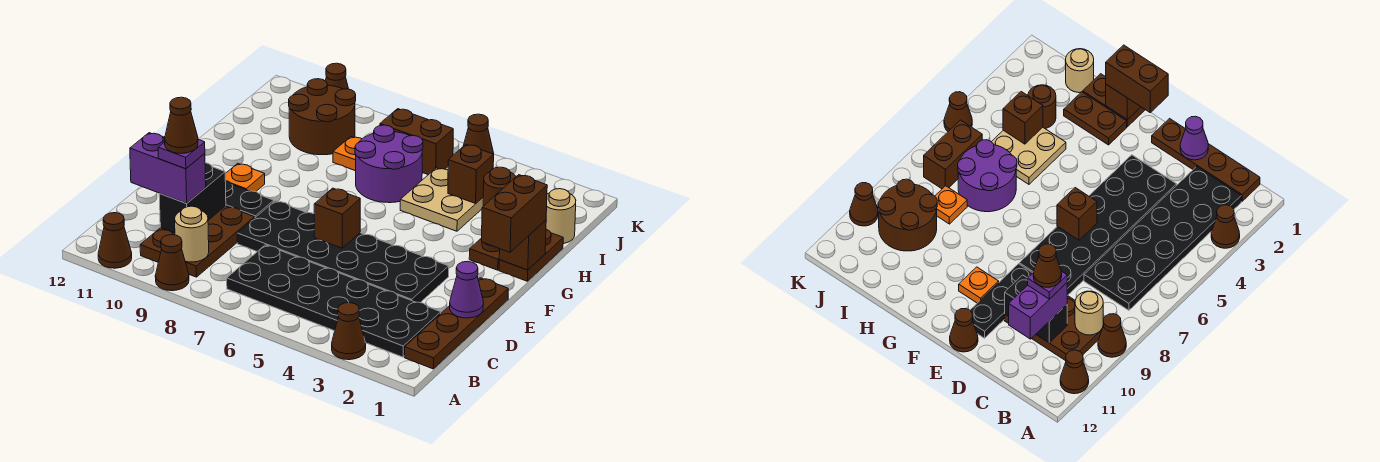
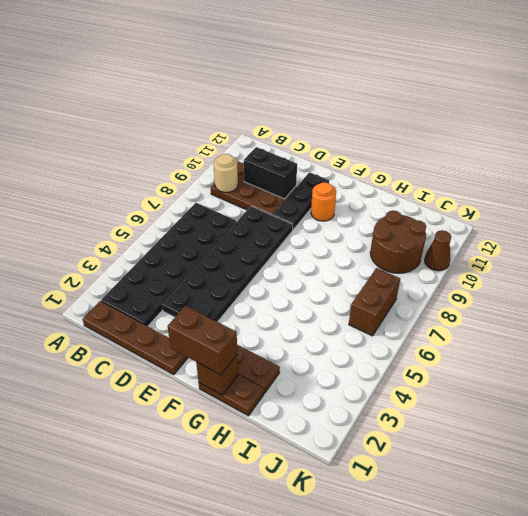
orange round brick F10 level 1 -> orange plate F10 level 1
none -> brown cone A3 level 1
none -> brown cone A9 level 1
none -> brown cone A11 level 1
none -> brown cone E12 level 1

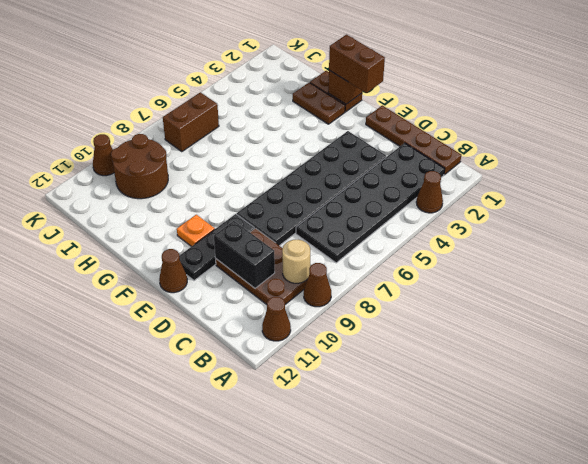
none -> tan plate H4:I5 level 1
none -> purple round brick H6:I7 level 1
none -> tan round brick I1 level 1
none -> brown round brick I3 level 1

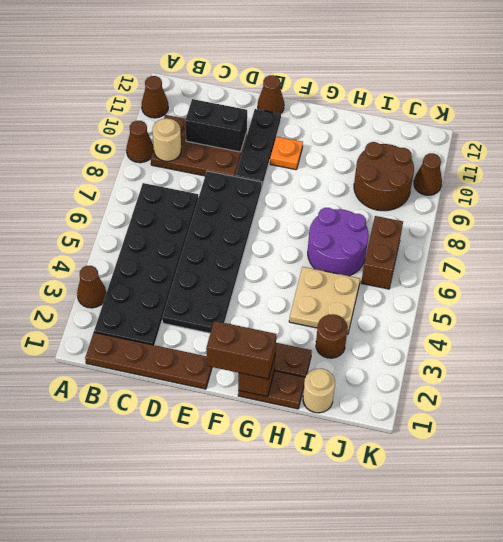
none -> orange plate I8 level 1
none -> brown cone K5 level 1
none -> purple cone D1 level 2
none -> brown brick E6 level 2

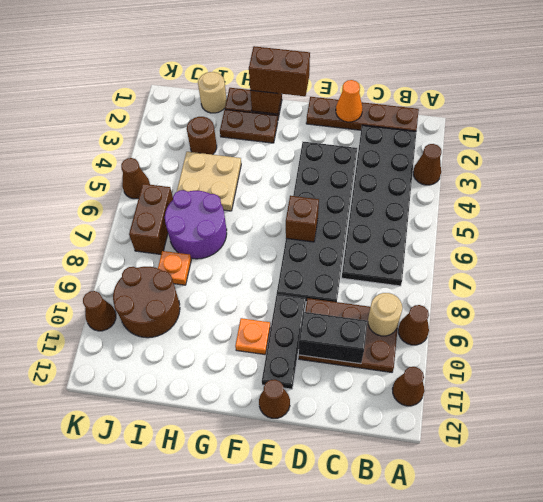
orange cone D1 level 2 -> purple cone D1 level 2
none -> brown brick I4 level 2
none -> purple brick C10:C11 level 3
none -> purple plate C10 level 4
none -> brown cone C10 level 5

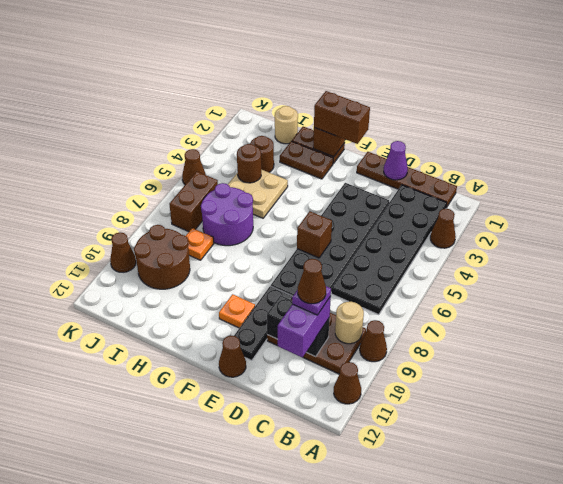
brown round brick I4 level 2 -> brown brick I4 level 2

